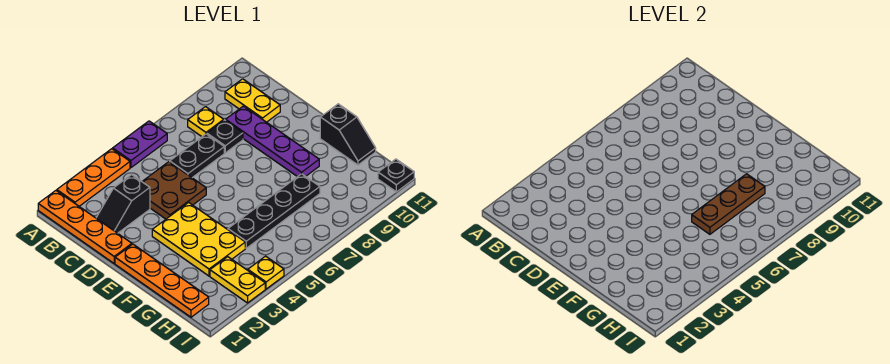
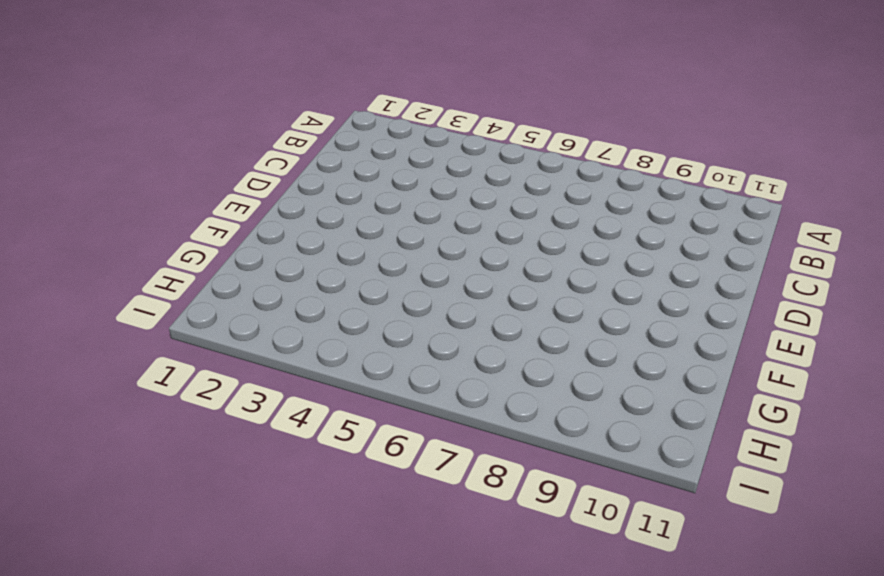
none -> orange plate A1:D1 level 1
none -> orange plate A2:A4 level 1
none -> purple plate A5:A6 level 1

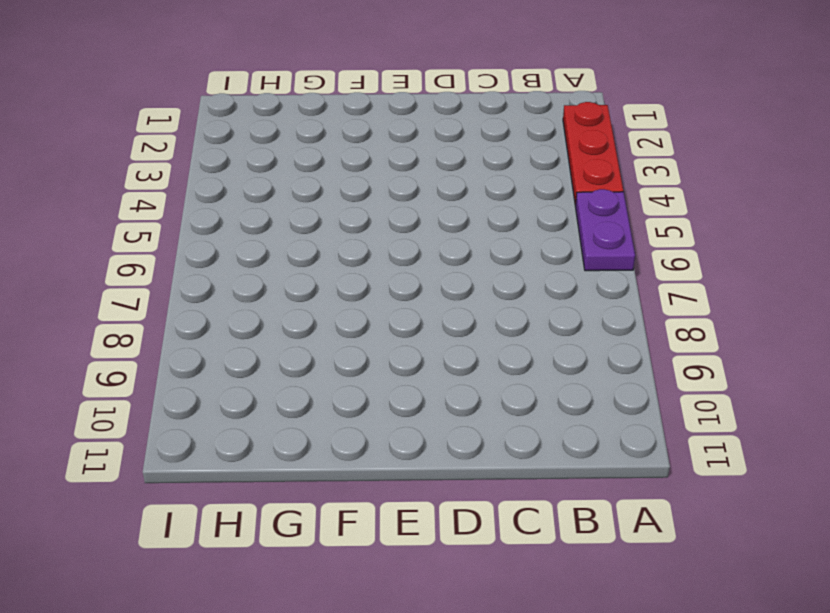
red plate A2:A4 level 1 -> orange plate A2:A4 level 1
none -> orange plate A1:D1 level 1
none -> yellow plate B8 level 1
none -> yellow plate B10:C10 level 1

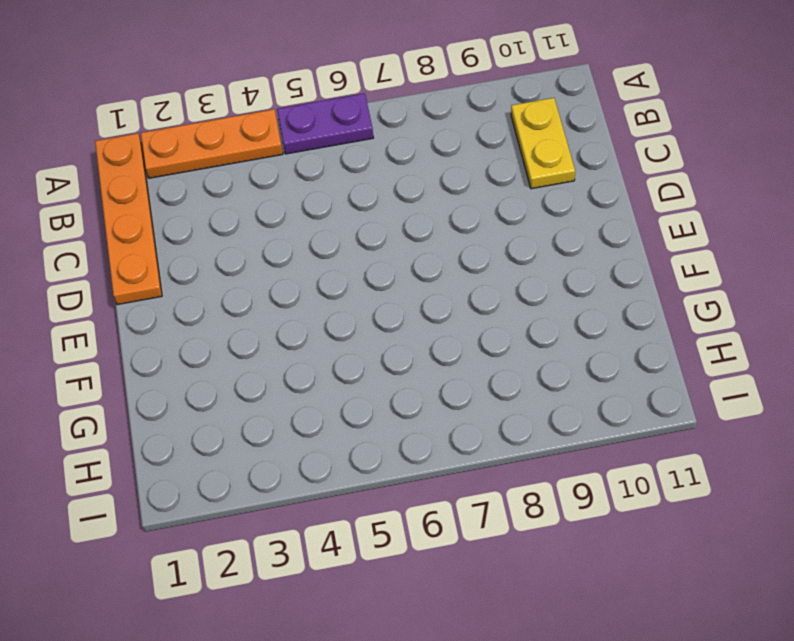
none -> yellow plate B8 level 1
none -> black slope C2:C3 level 1 top 3
none -> brown plate C4:D5 level 1

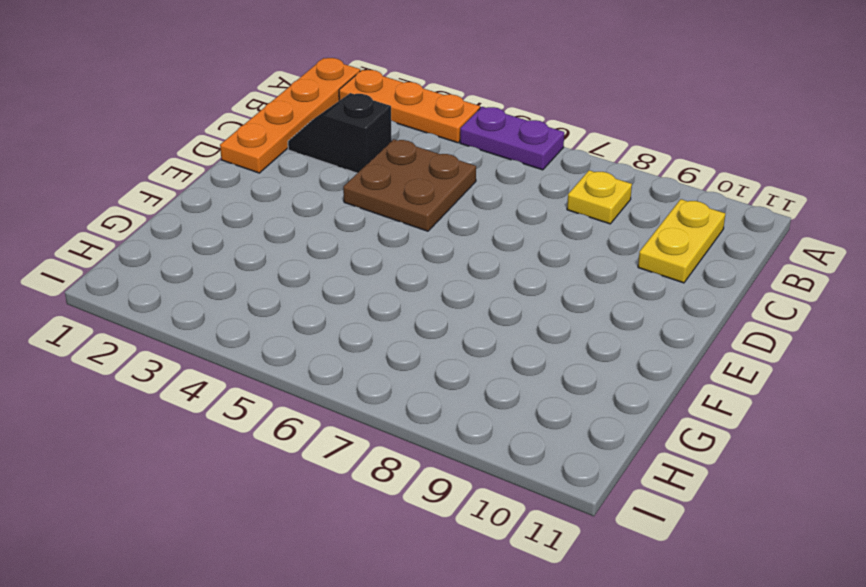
none -> black plate C6:C7 level 1
none -> black plate C8 level 1
none -> purple plate C9:F9 level 1

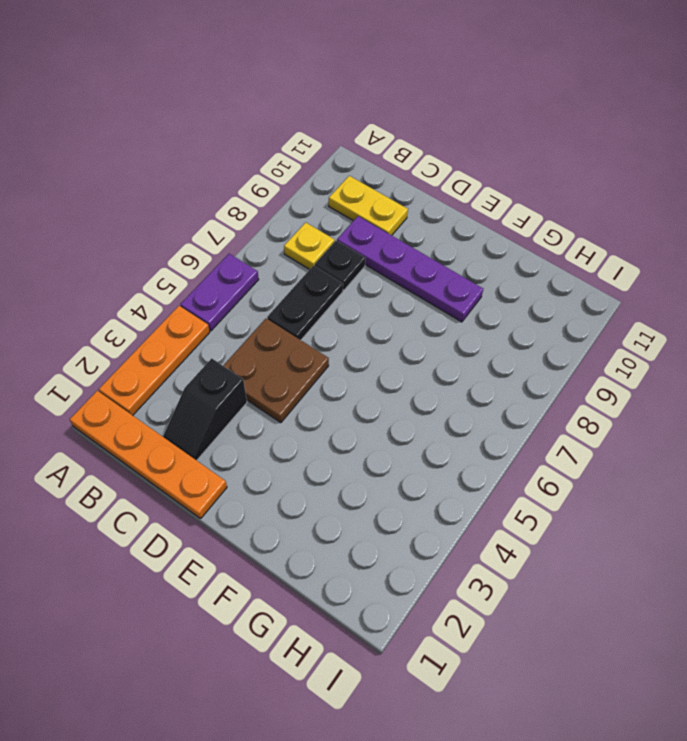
none -> orange plate E1:H1 level 1
none -> yellow plate E3:G4 level 1
none -> black slope F11:G11 level 1 top F

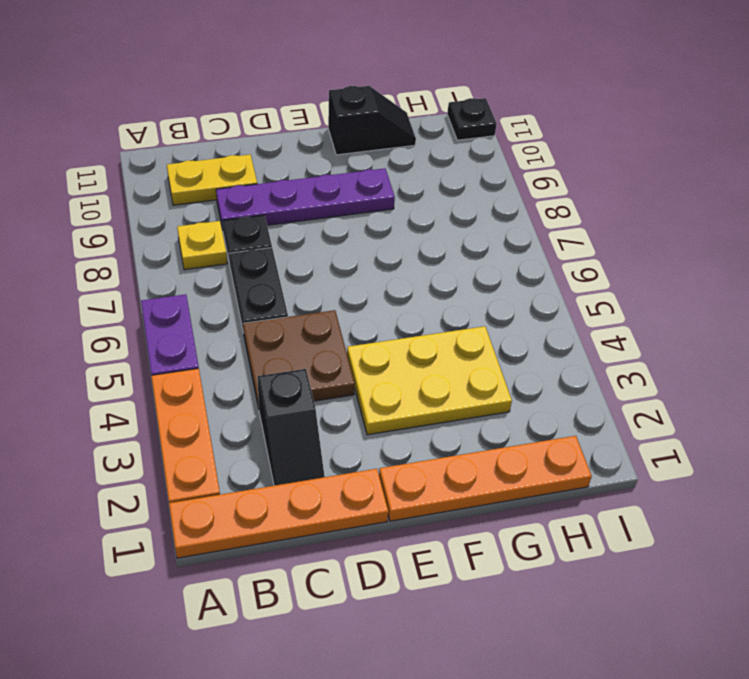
none -> black plate G5:G8 level 1
none -> yellow plate H3:I3 level 1
none -> yellow plate I4 level 1

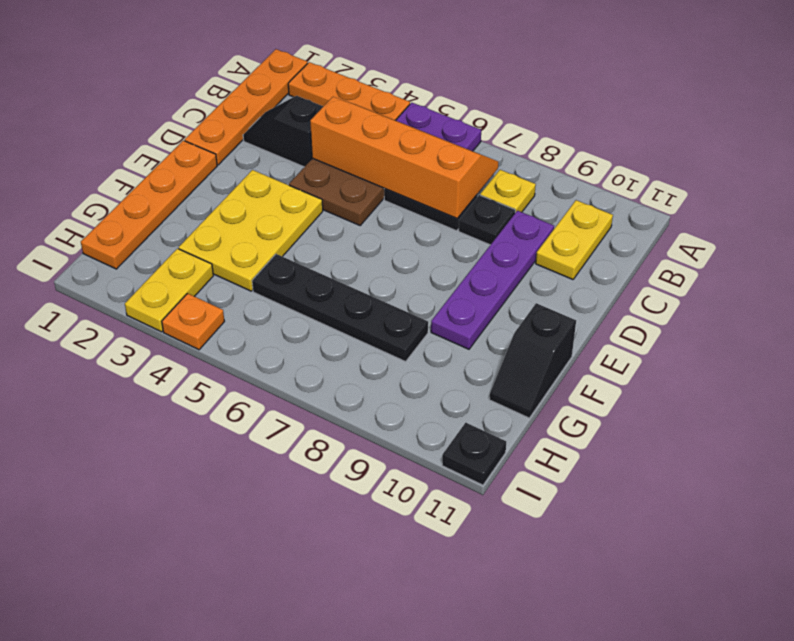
orange slope B4:C7 level 2 top C -> none
orange plate I4 level 1 -> yellow plate I4 level 1
none -> brown plate G6:G8 level 2

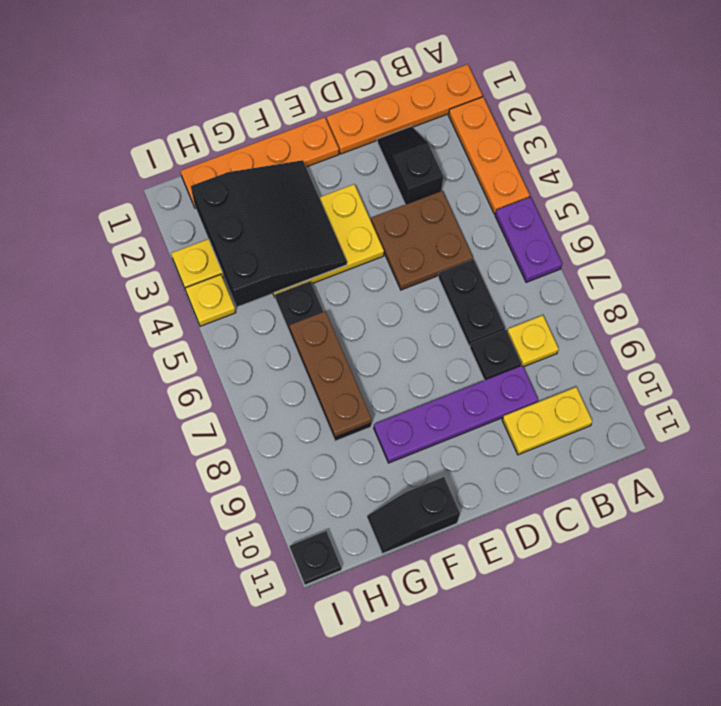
black slope F2:H4 level 2 top H -> none

